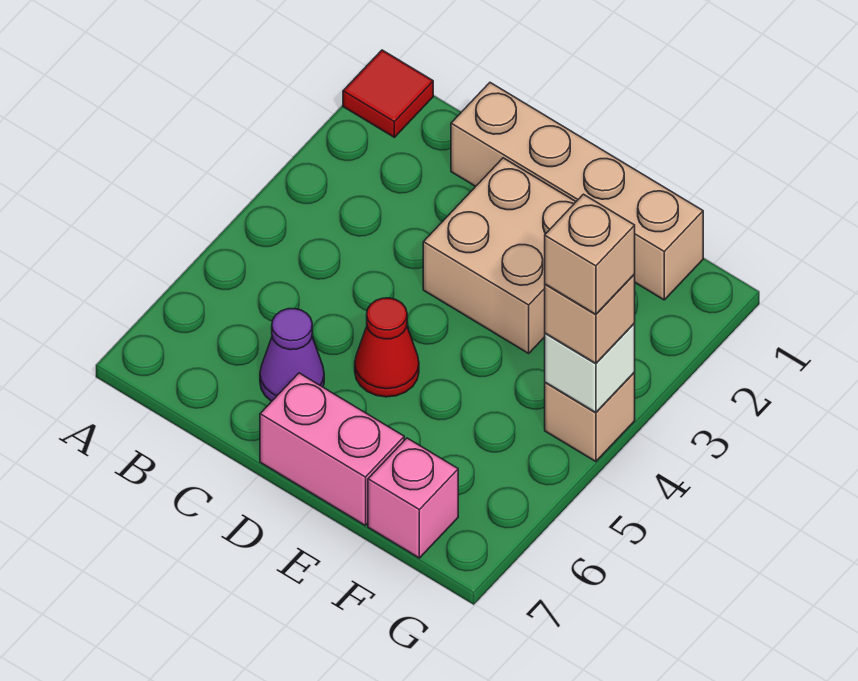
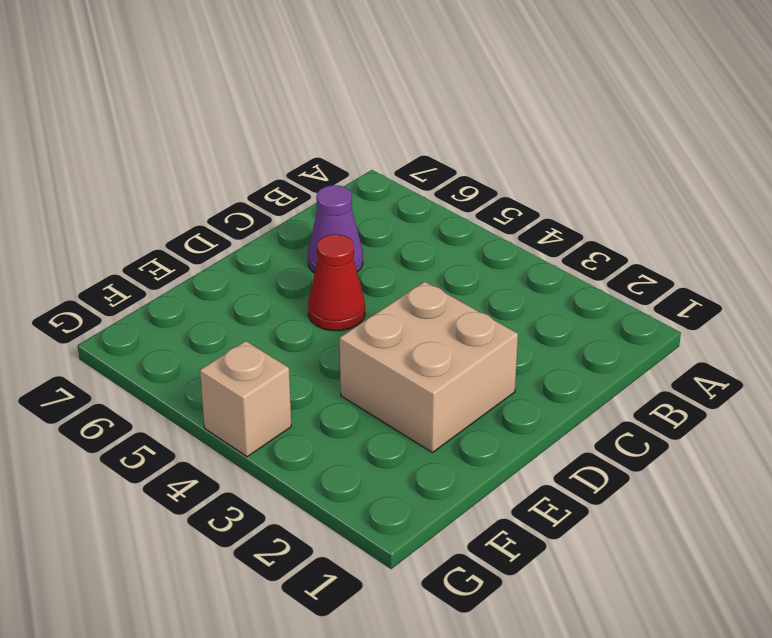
none -> red tile A1 level 1
none -> tan brick C1:F1 level 1

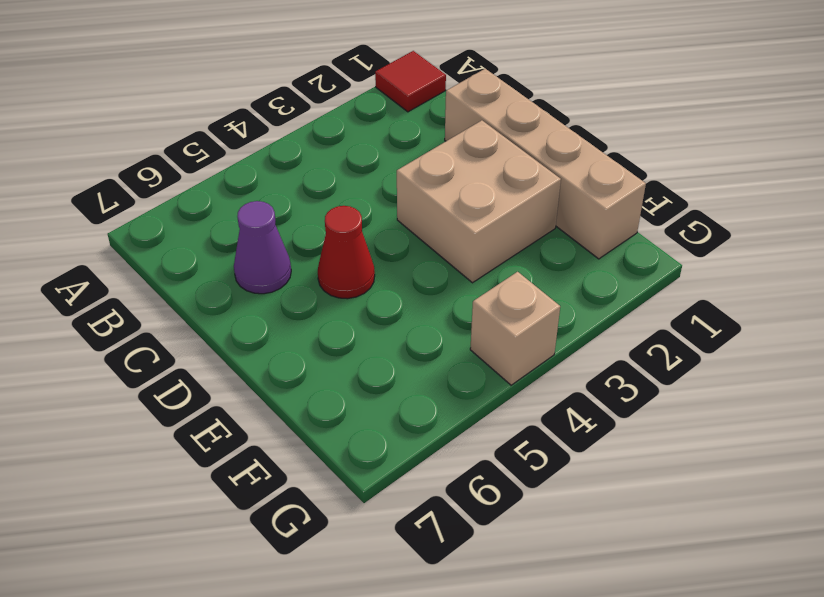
none -> pink brick D7:E7 level 1
none -> pink brick F7 level 1

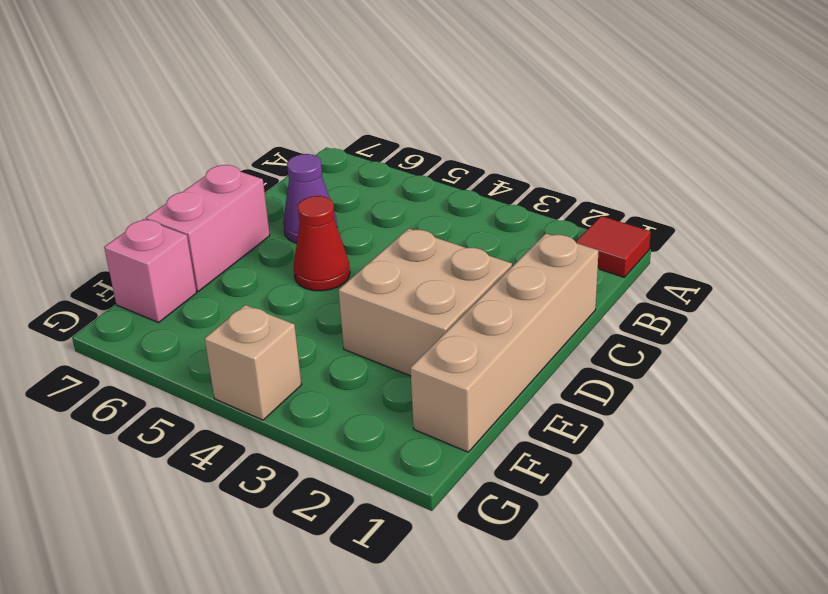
none -> white brick G4 level 2
none -> tan brick G4 level 3

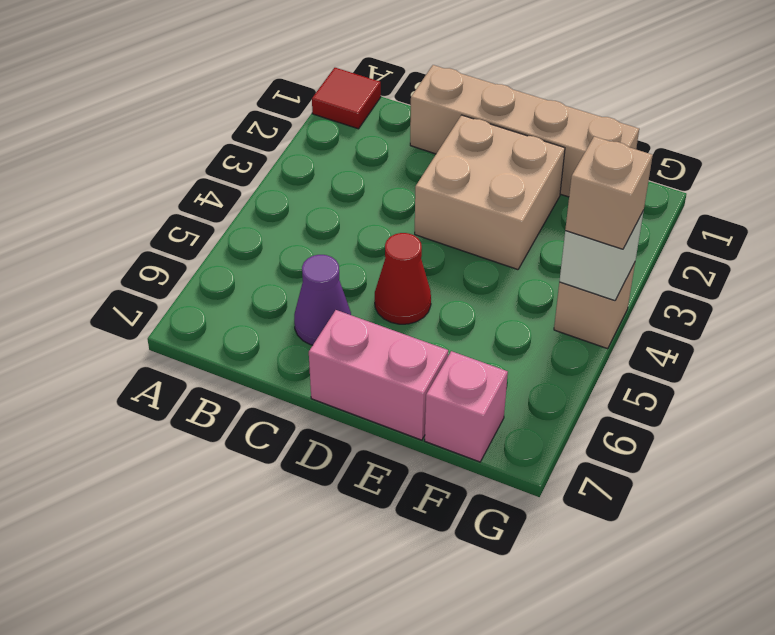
none -> tan brick G4 level 4

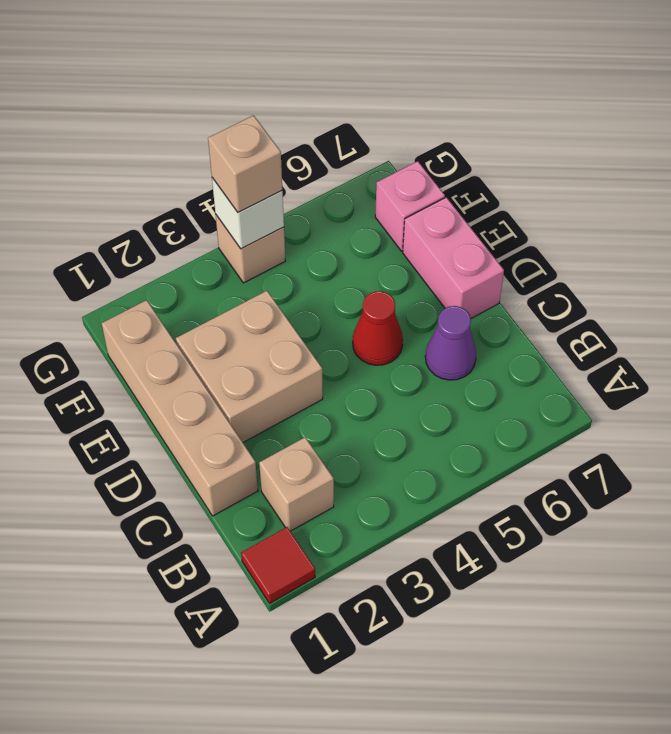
tan brick B2 level 1 -> tan brick G4 level 4

